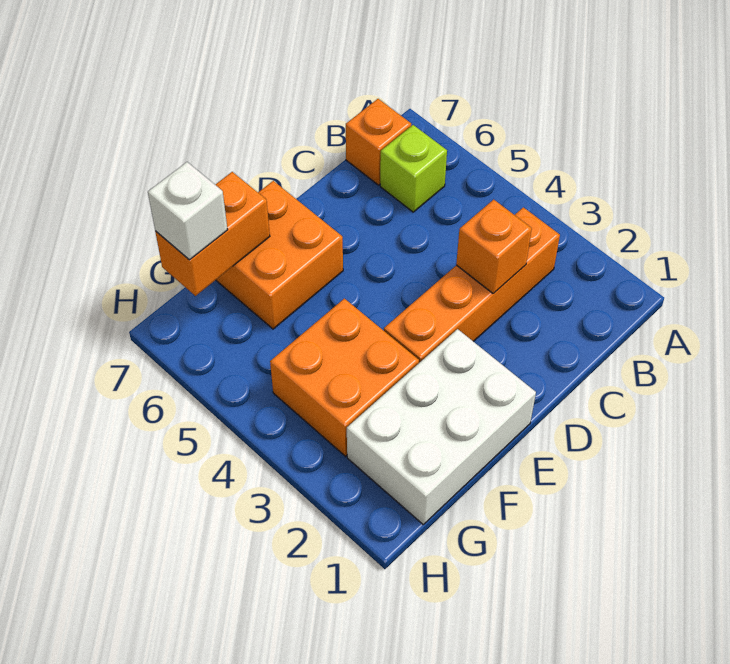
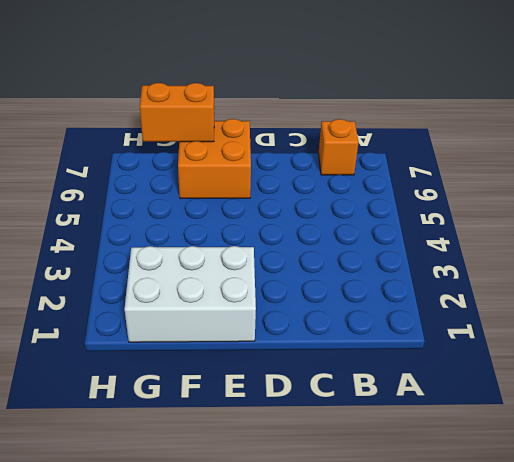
none -> orange brick B3:E3 level 1
none -> lime brick B6 level 1

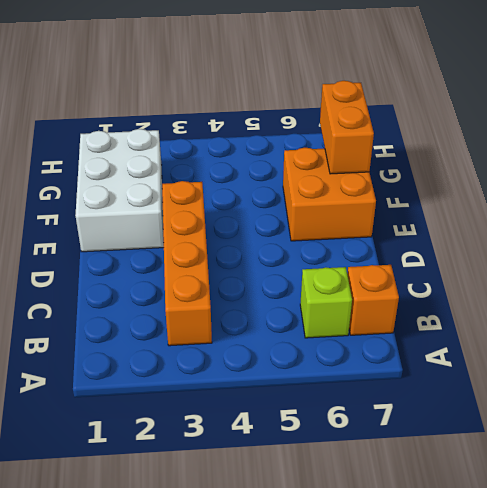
none -> orange brick F3:G4 level 1
none -> orange brick C3 level 2

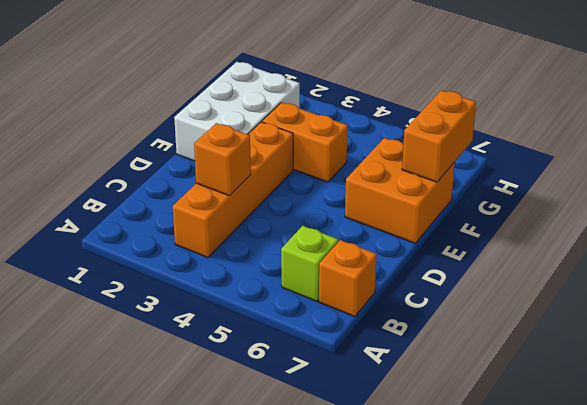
orange brick F3:F4 level 1 -> orange brick F3:G4 level 1
none -> white brick G7 level 3

